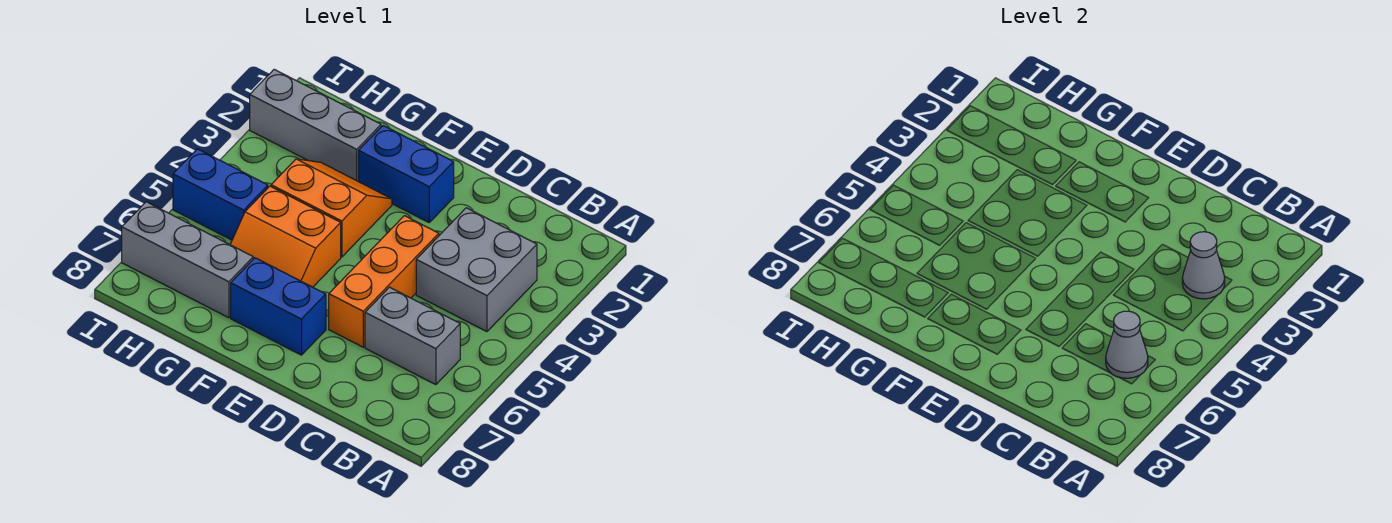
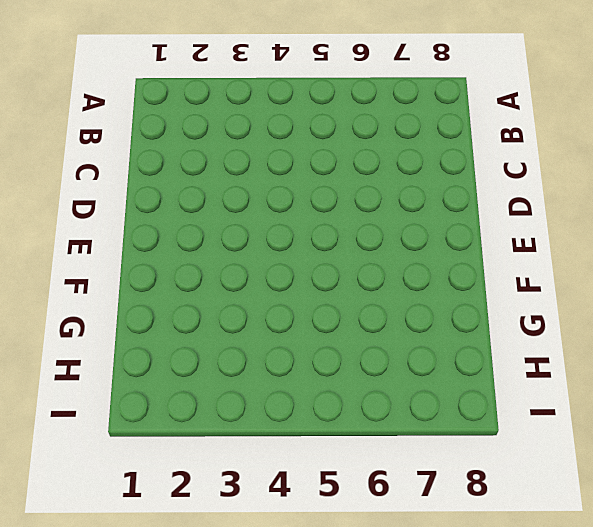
none -> grey brick B3:C4 level 1
none -> grey brick B6:C6 level 1
none -> orange brick D4:D6 level 1

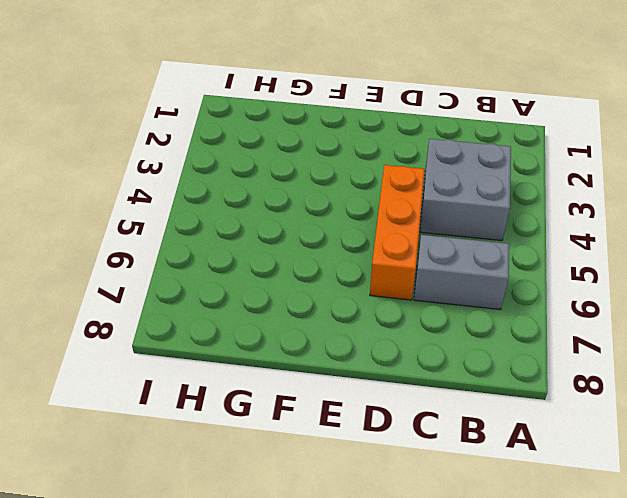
none -> blue brick E2:F2 level 1
none -> blue brick E7:F7 level 1
none -> orange slope F3:G4 level 1 top 4

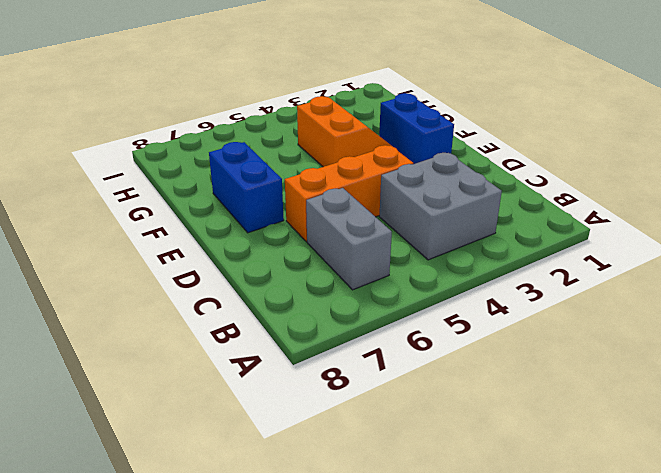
none -> orange slope F5:G6 level 1 top 5
none -> grey brick G2:I2 level 1
none -> grey brick G7:I7 level 1

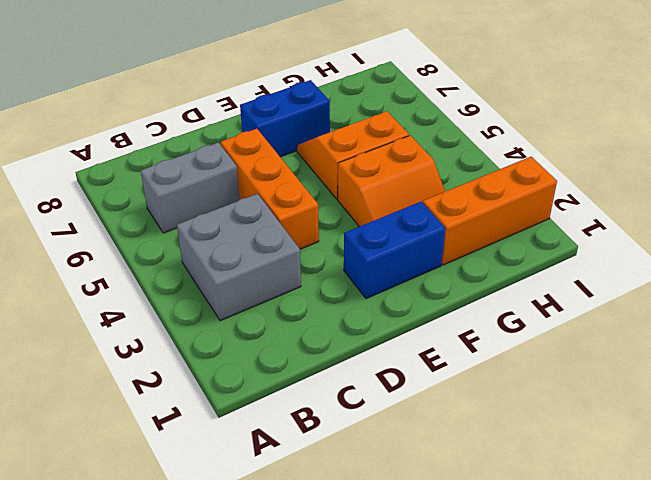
orange brick G2:I2 level 1 -> grey brick G2:I2 level 1
none -> grey brick G7:I7 level 1
none -> blue brick H5:I5 level 1
none -> grey cone B3 level 2

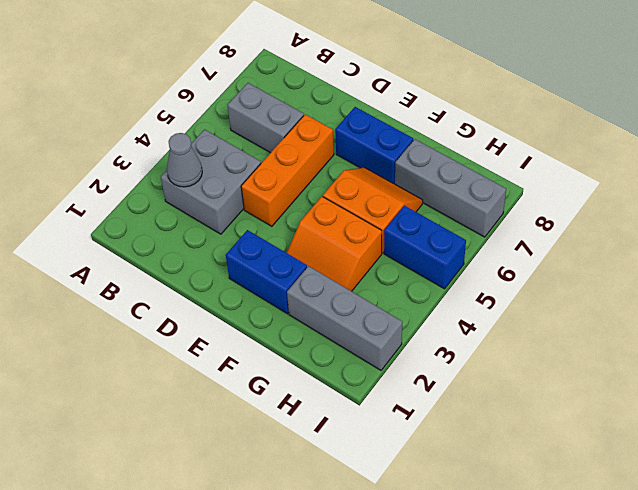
none -> grey cone B6 level 2

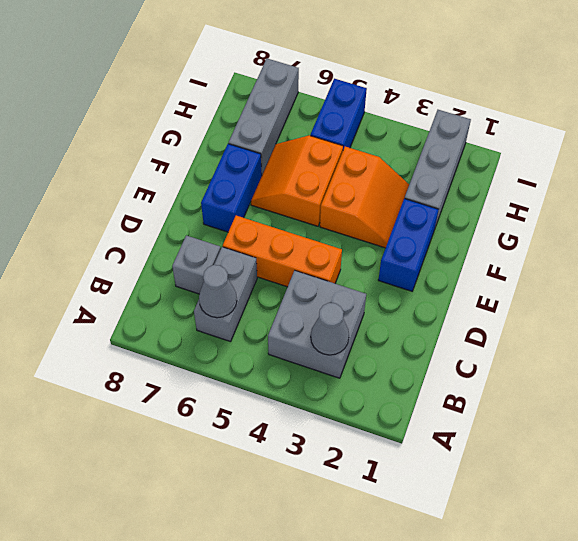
grey brick C7 level 1 -> none

